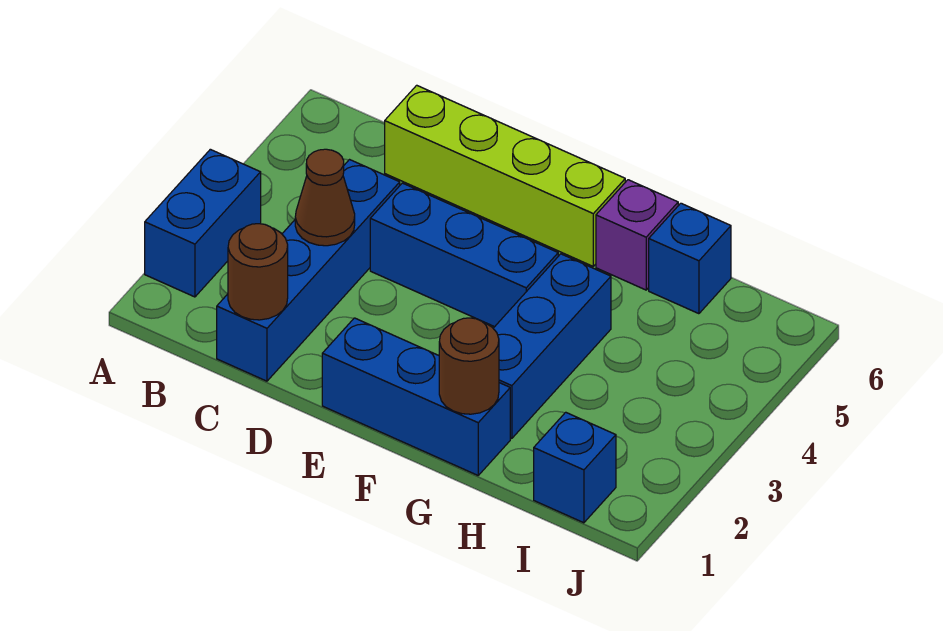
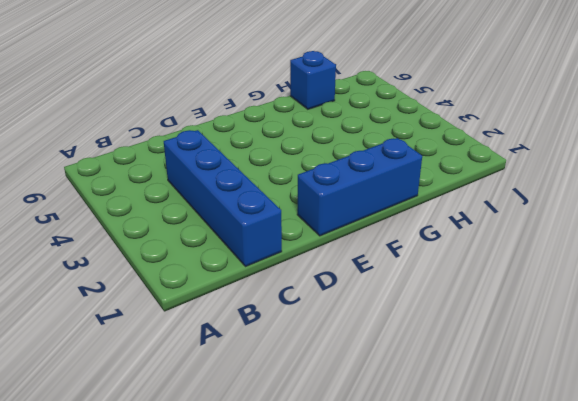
none -> blue brick A2:A3 level 1
none -> lime brick C6:F6 level 1
none -> blue brick D4:F4 level 1

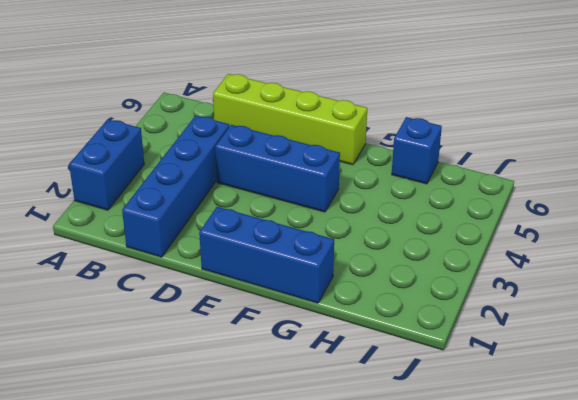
none -> blue brick G2:G4 level 1
none -> purple brick G6 level 1
none -> blue brick I1 level 1

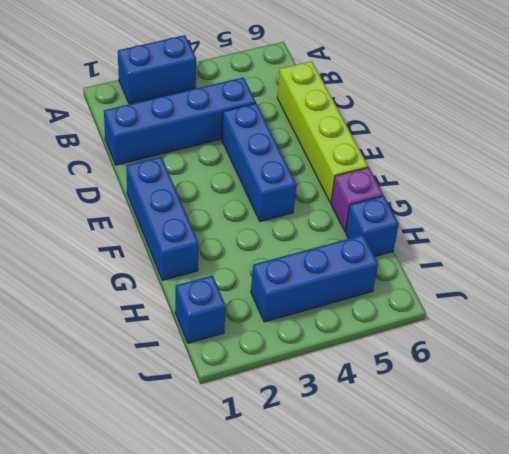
blue brick I3:I5 level 1 -> blue brick G2:G4 level 1
none -> brown round brick C1 level 2
none -> brown cone C3 level 2
none -> brown round brick G1 level 2

